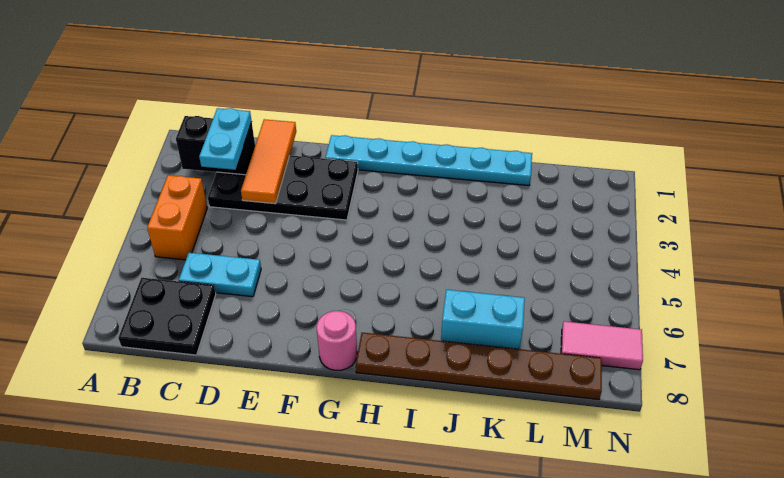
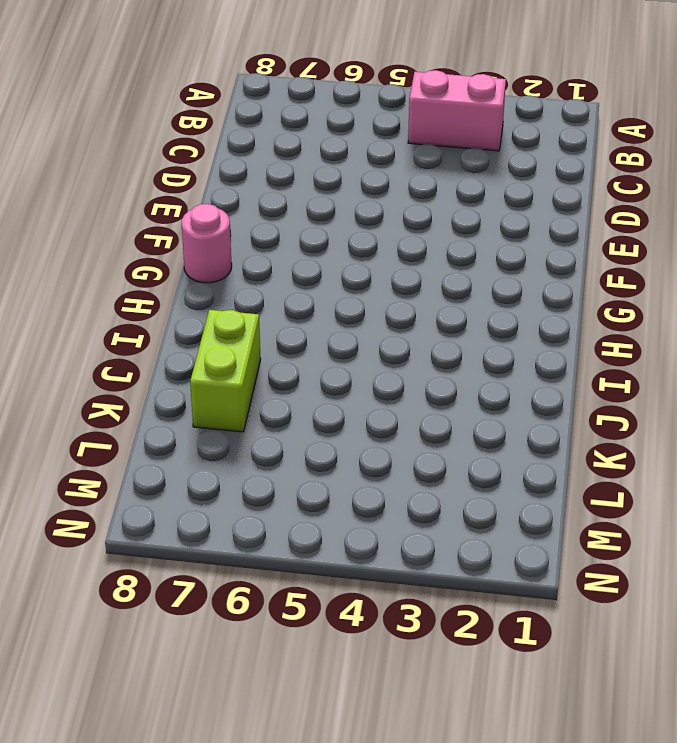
pink brick B3:B4 level 1 -> orange brick B4:B5 level 1
lime brick J7:K7 level 1 -> cyan brick J7:K7 level 1
none -> black plate B7:C8 level 1
none -> black plate C2:F3 level 1
none -> cyan plate C6:D6 level 1

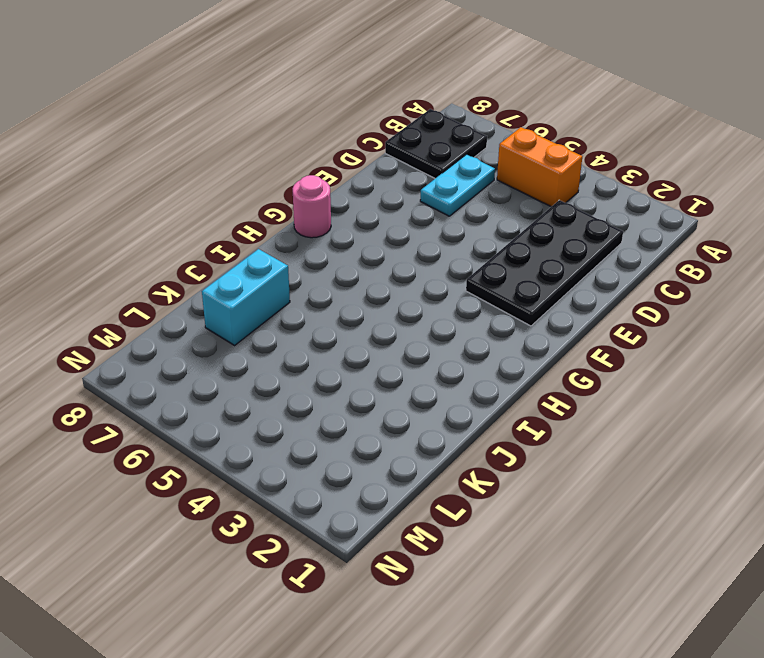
none -> cyan plate F1:K1 level 1
none -> brown plate H8:M8 level 1
none -> pink tile M7:N7 level 1

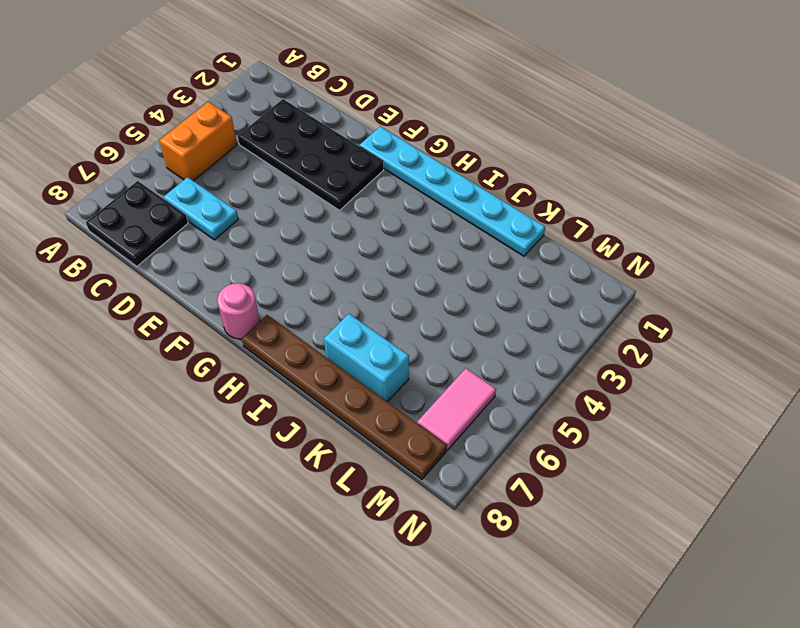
pink tile M6:M7 level 1 -> pink tile M7:N7 level 1
none -> black brick B2:C2 level 2
none -> orange tile D1:D3 level 2
none -> cyan plate C2:C3 level 3

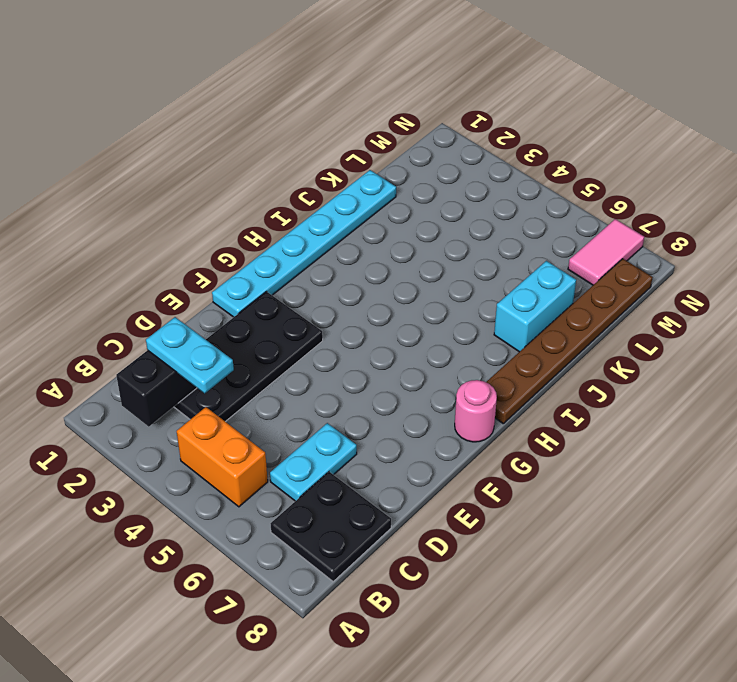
none -> orange tile D1:D3 level 2

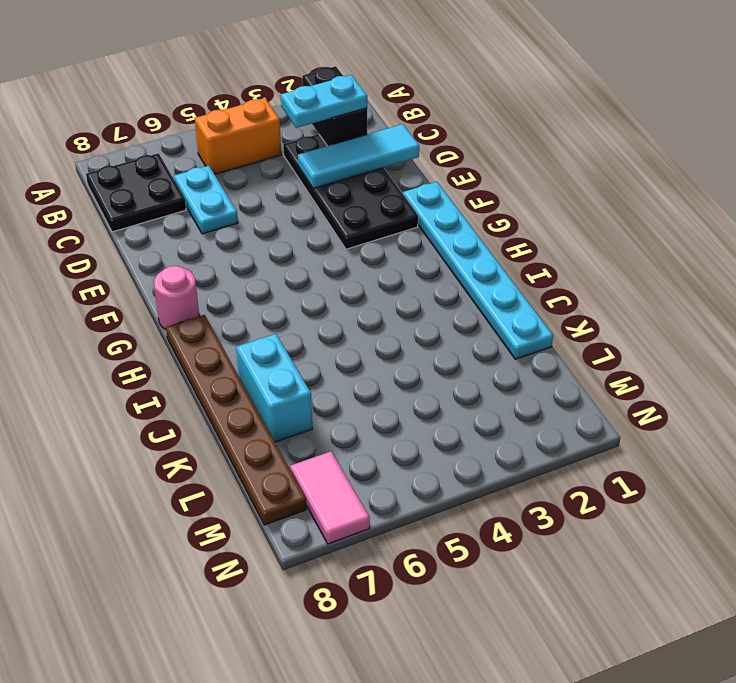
cyan tile D1:D3 level 2 -> orange tile D1:D3 level 2

